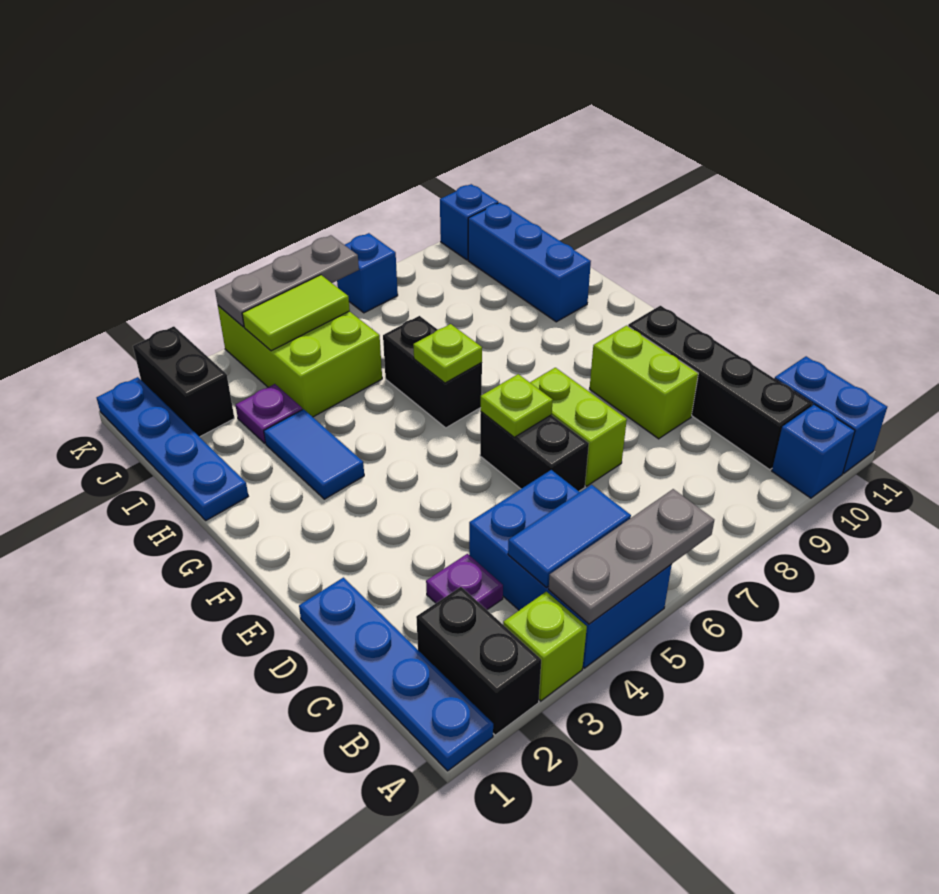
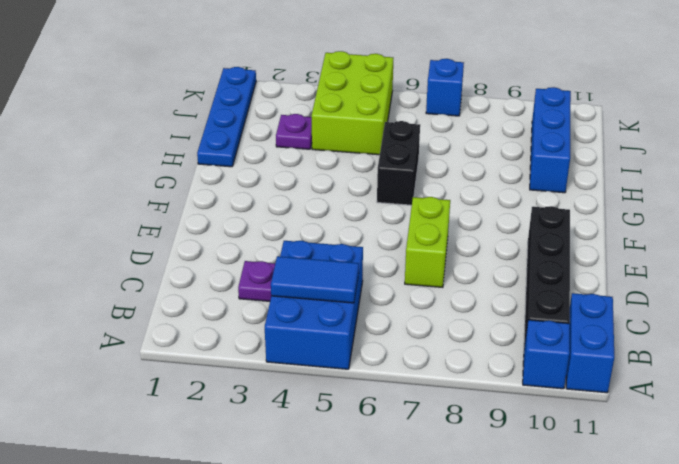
none -> blue plate A1:D1 level 1
none -> black brick A2:B2 level 1
none -> lime brick A3 level 1

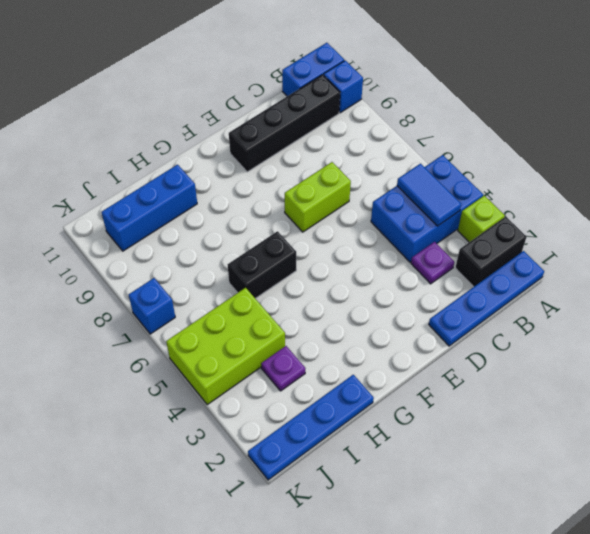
none -> black brick D6:E6 level 1
none -> lime brick D9:E9 level 1
none -> blue tile G3:H3 level 1

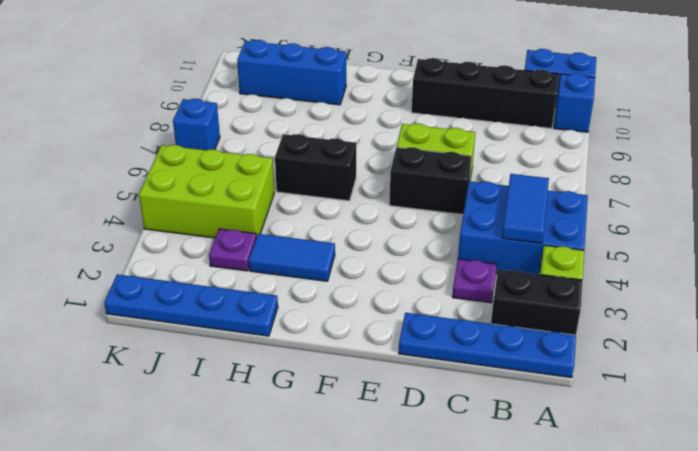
none -> lime brick D9:E9 level 1
none -> black brick J2:K2 level 1
none -> blue brick K10 level 1

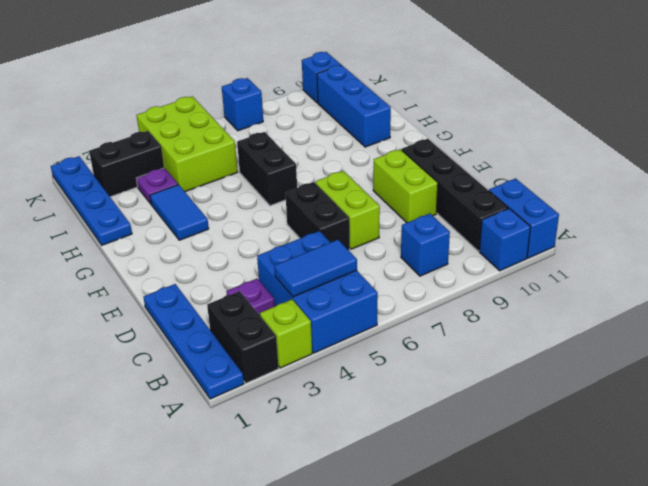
blue brick B8 level 1 -> none
black brick J2:J3 level 1 -> black brick J2:K2 level 1
none -> grey plate A4:A6 level 2
none -> lime plate E6 level 2
none -> lime plate G6 level 2

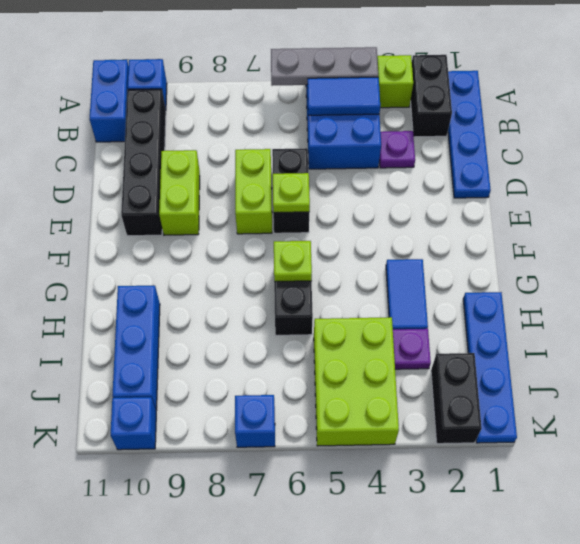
none -> lime tile J4:J5 level 2
none -> grey plate K4:K6 level 2

